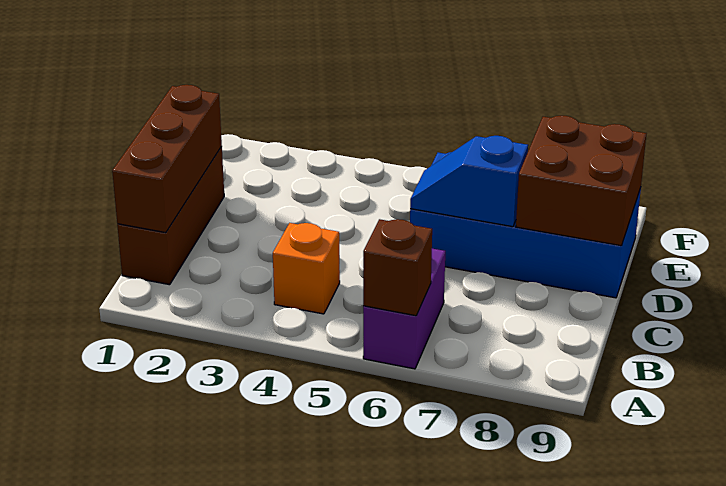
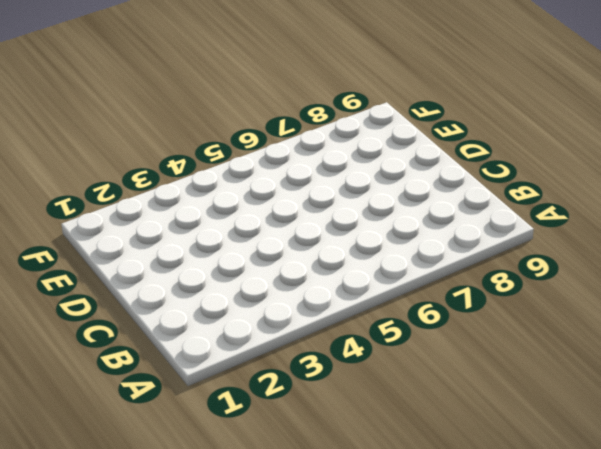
none -> purple brick A6:B6 level 1
none -> brown brick B1:D1 level 1

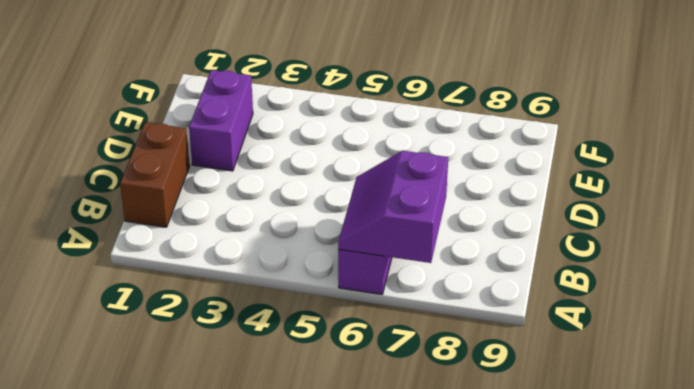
purple slope A6:B7 level 2 top 7 -> brown brick A6 level 2
brown brick B1:C1 level 1 -> brown brick B1:D1 level 1
purple brick D2:E2 level 1 -> none
none -> orange brick B4 level 1
none -> blue brick D6:E9 level 1

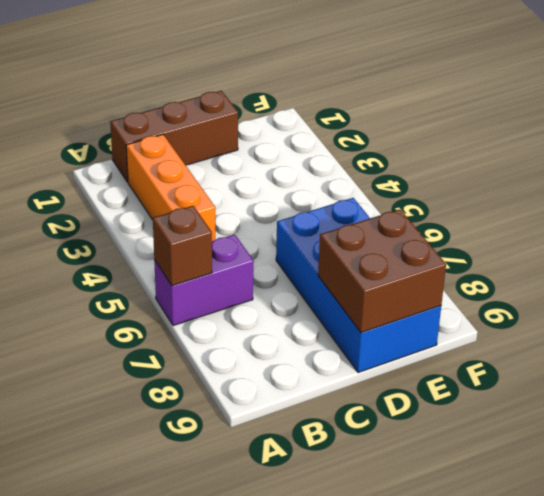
orange brick B2:B4 level 1 -> orange brick B4 level 1
none -> brown brick B1:D1 level 2
none -> blue slope D6:D7 level 2 top 7

